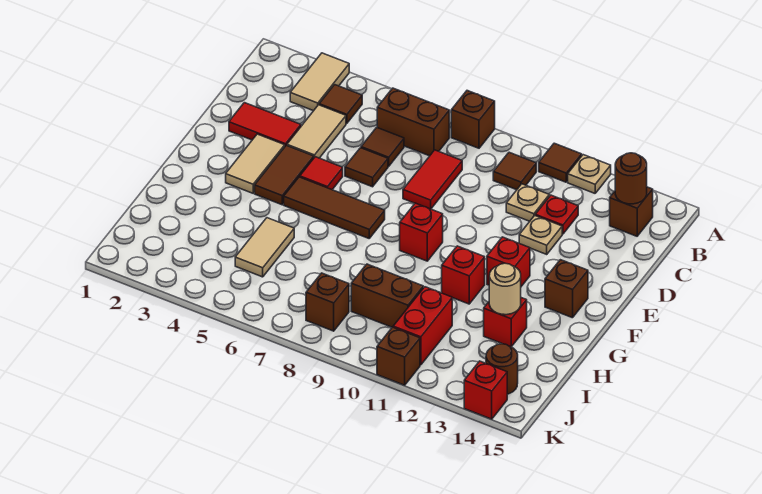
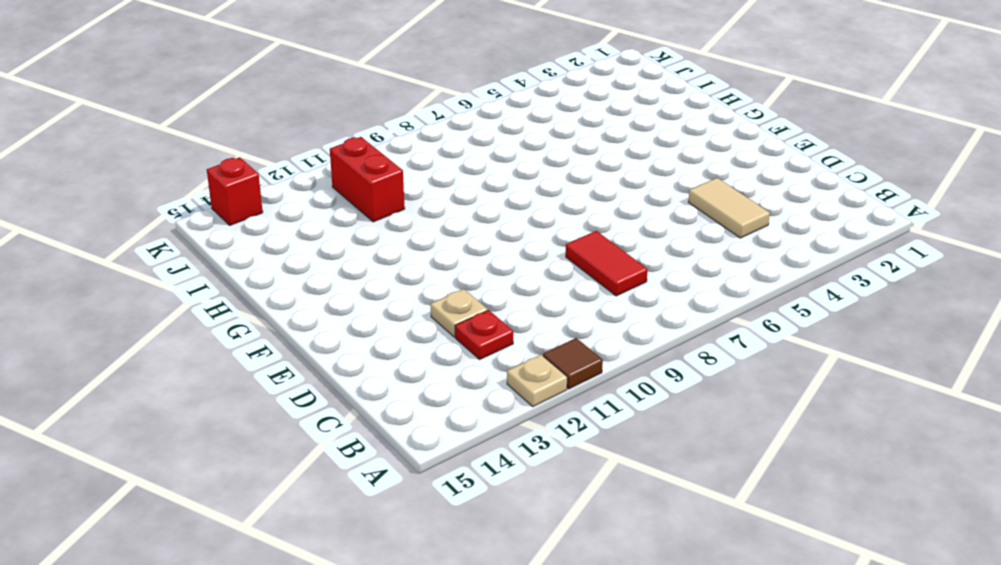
none -> tan tile A3:B3 level 1
none -> brown brick A8 level 1
none -> brown tile B4 level 1
none -> brown brick B6:B7 level 1

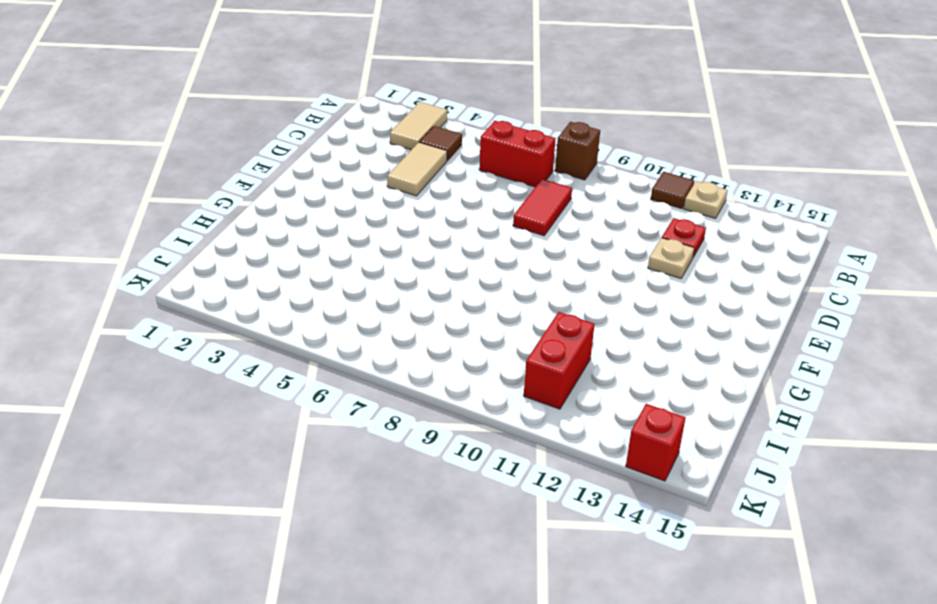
red brick B6:B7 level 1 -> brown brick B6:B7 level 1
none -> brown tile B10 level 1
none -> brown brick B14 level 1
none -> brown tile C6 level 1
none -> tan plate C11 level 1

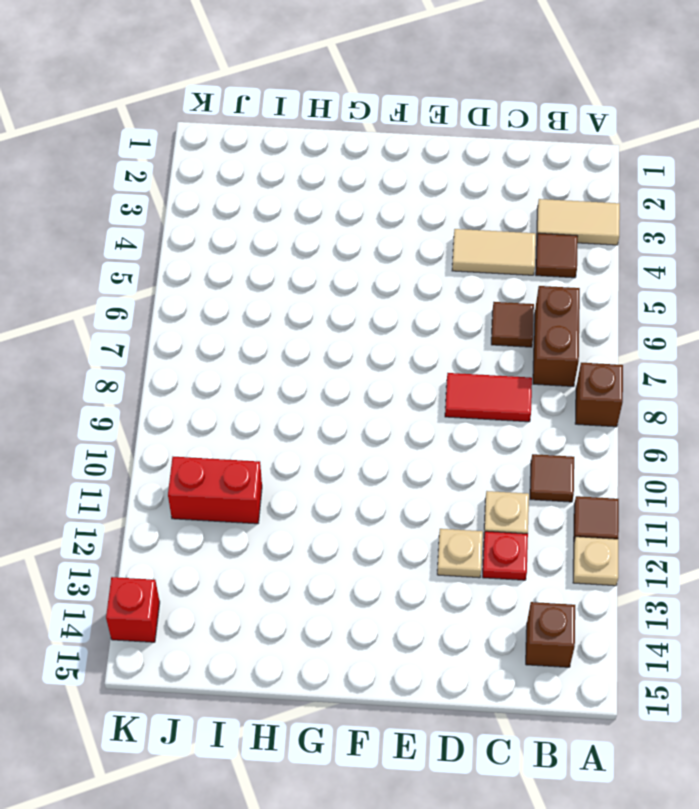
none -> red tile D2:D3 level 1
none -> brown tile D6 level 1
none -> tan tile E3:F3 level 1
none -> brown tile E4:F4 level 1

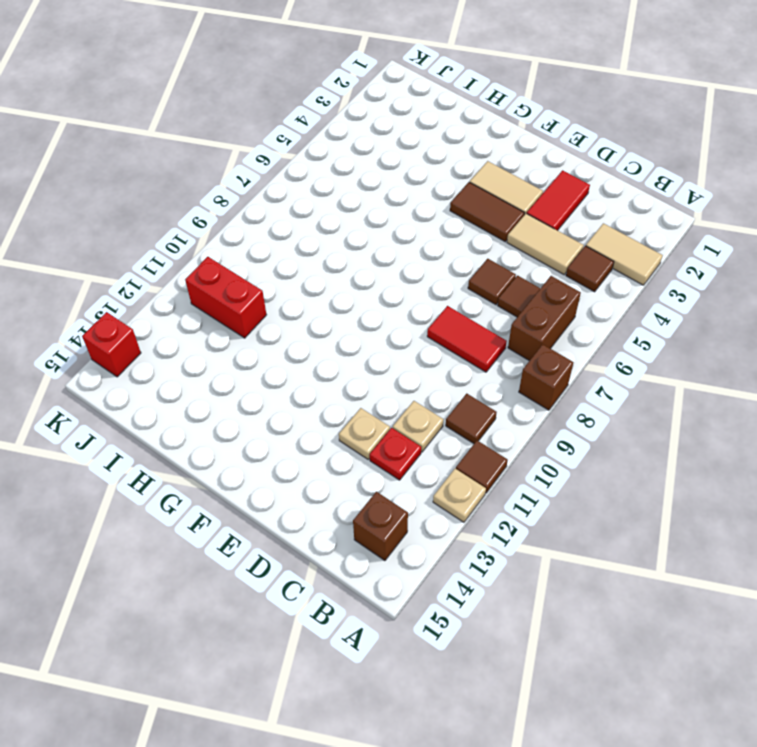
none -> red tile E5 level 1
none -> brown tile F5:F7 level 1
none -> red brick F9 level 1
none -> red brick F12 level 1

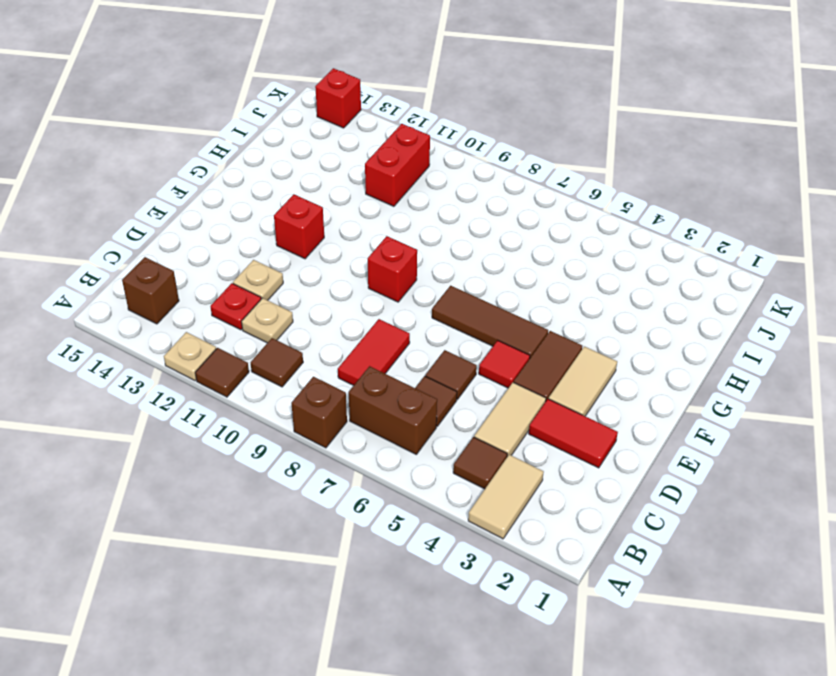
none -> brown brick F14 level 1
none -> red brick G11 level 1
none -> tan tile H5:I5 level 1
none -> red brick H13 level 1

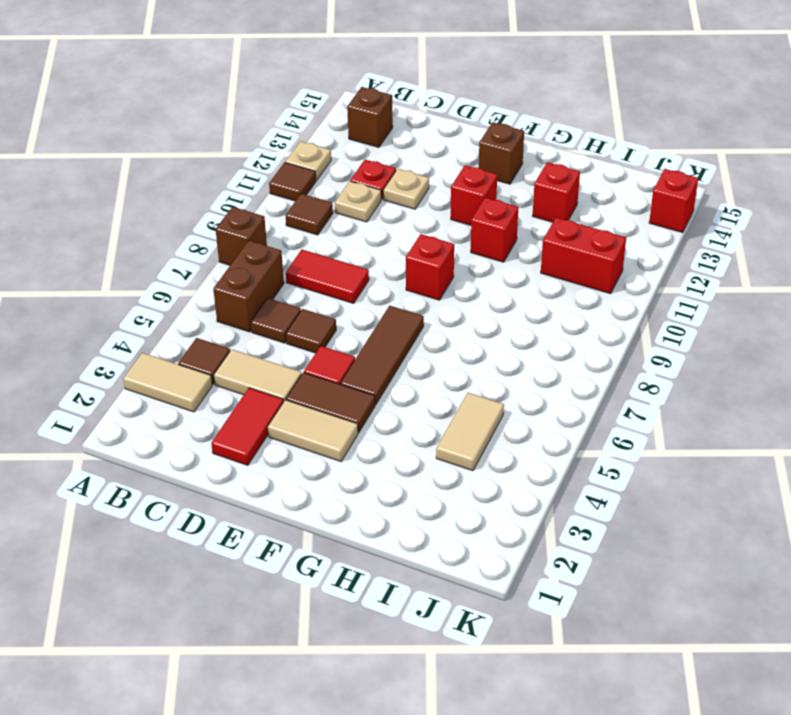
tan tile I4:I5 level 1 -> tan tile H5:I5 level 1
none -> brown brick I9:I10 level 1
none -> brown brick J8 level 1
none -> brown round brick J14 level 1
none -> brown brick K11 level 1

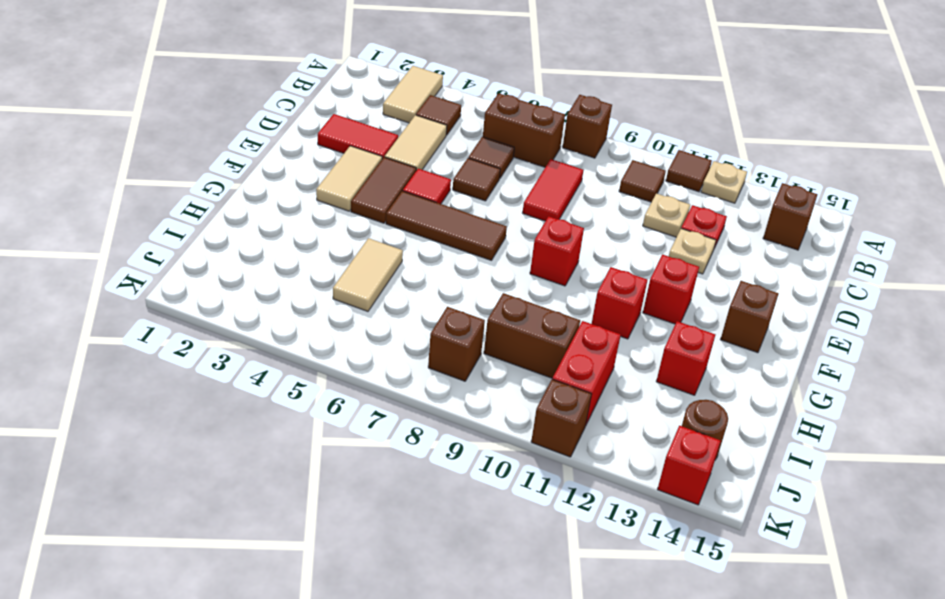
none -> brown round brick B14 level 2
none -> tan round brick H13 level 2

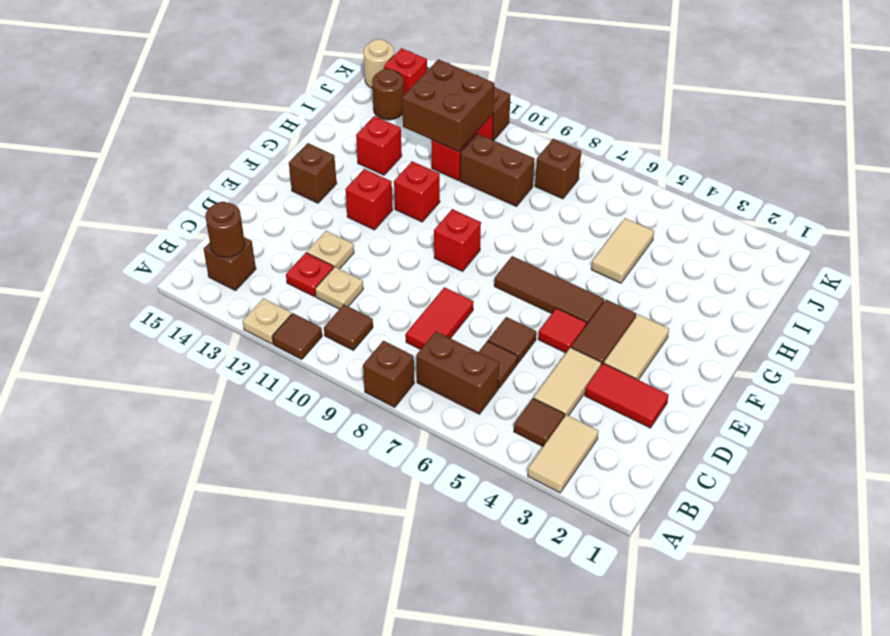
brown brick I11:J12 level 2 -> none
tan round brick K15 level 1 -> tan round brick H13 level 2

